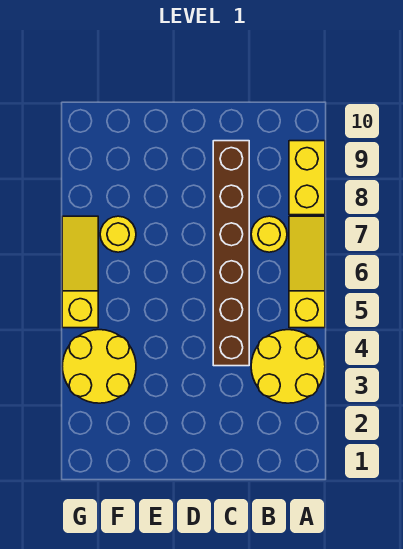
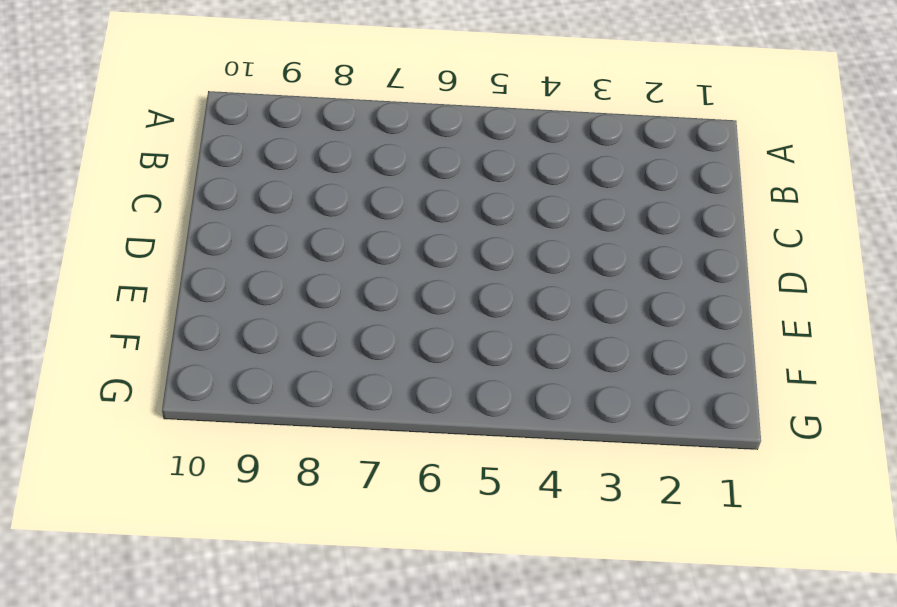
none -> yellow round brick A3:B4 level 1
none -> yellow slope A5:A7 level 1 top 5

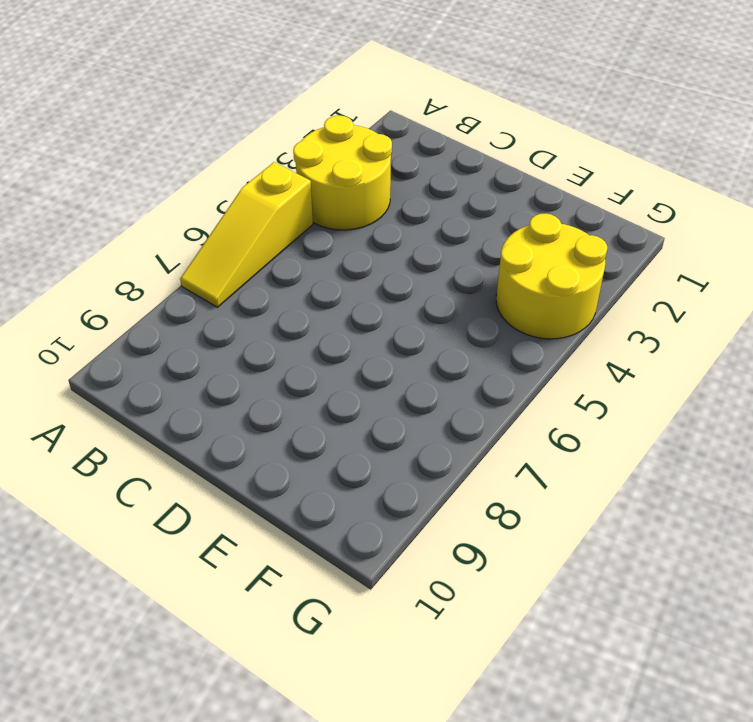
none -> yellow brick A8:A9 level 1
none -> yellow round brick B7 level 1

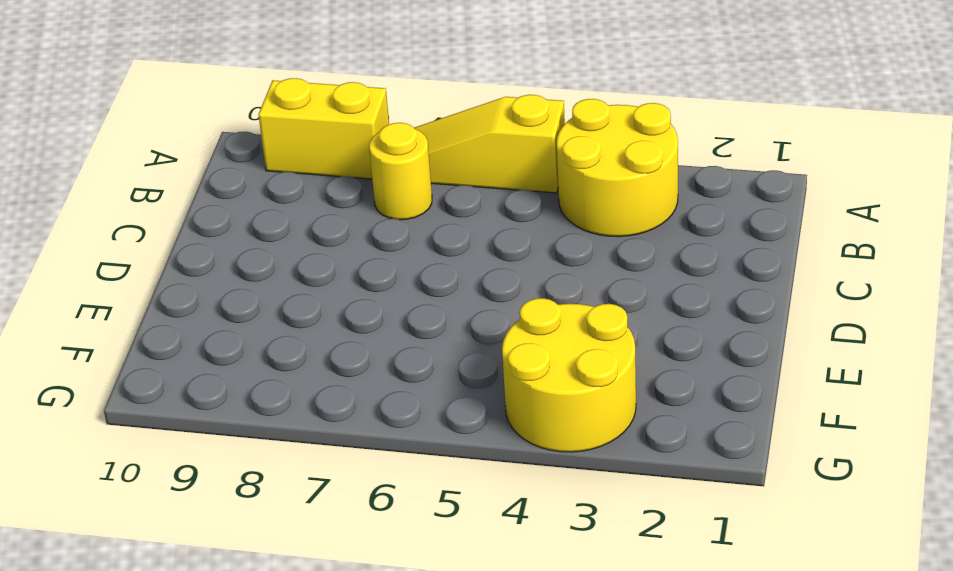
none -> brown brick C4:C9 level 1
none -> yellow round brick F7 level 1

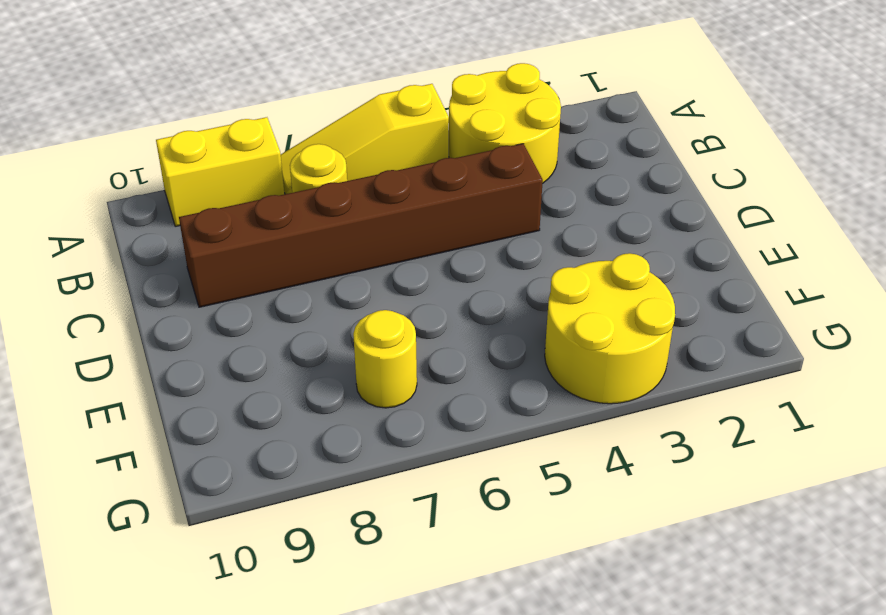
none -> yellow slope G5:G7 level 1 top 5

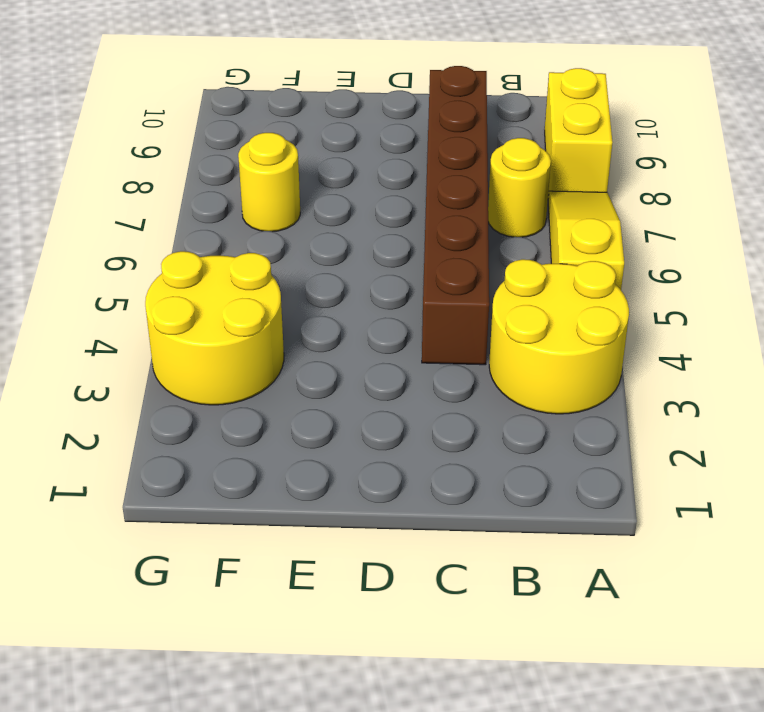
none -> yellow slope G5:G7 level 1 top 5

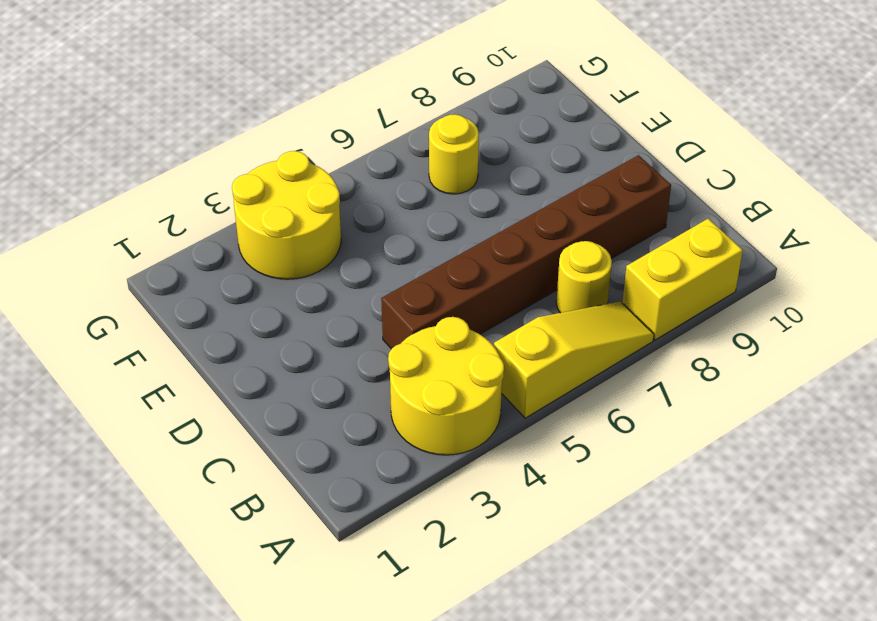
none -> yellow slope G5:G7 level 1 top 5

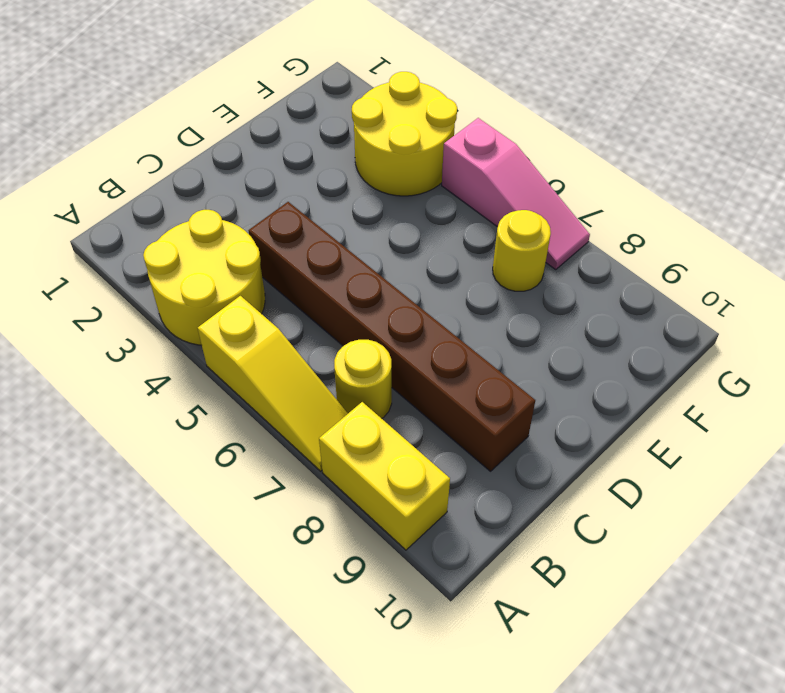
pink slope G5:G7 level 1 top 5 -> yellow slope G5:G7 level 1 top 5

